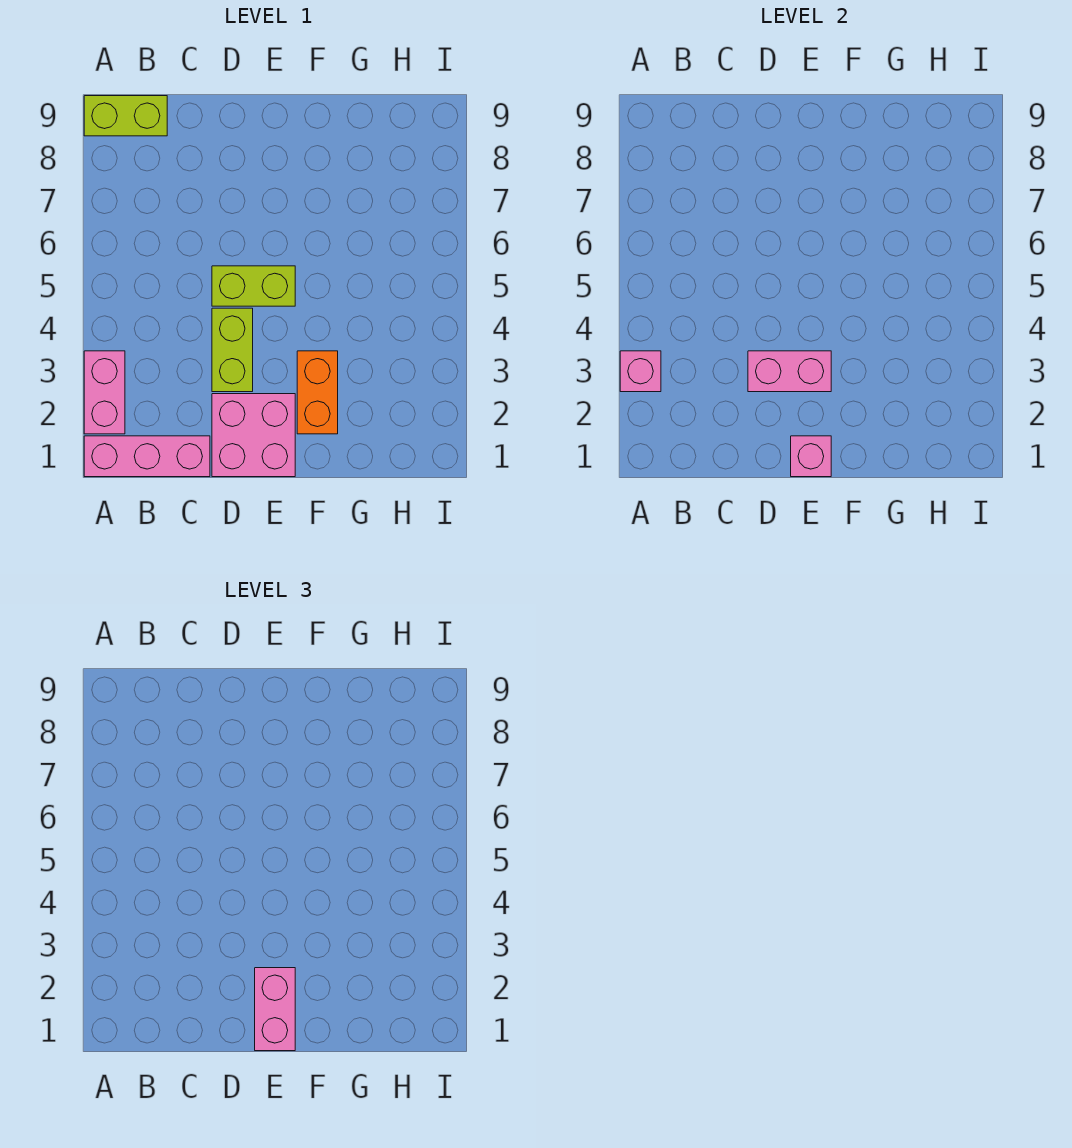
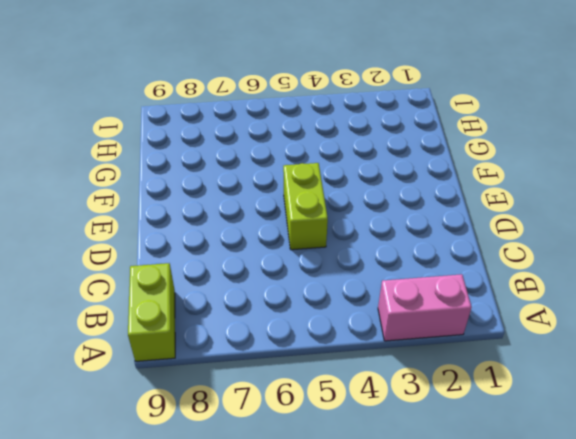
none -> pink brick A1:C1 level 1
none -> pink brick D1:E2 level 1

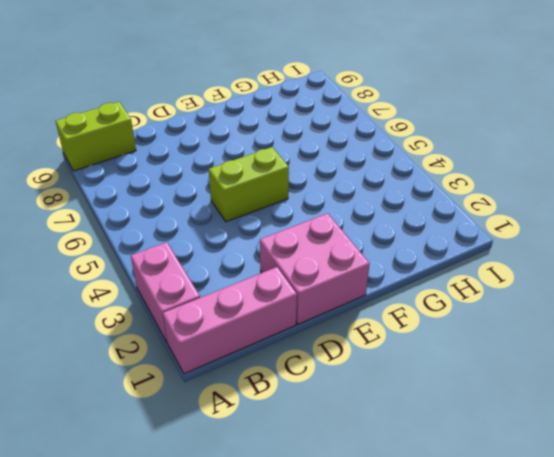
none -> lime brick D3:D4 level 1
none -> orange brick F2:F3 level 1

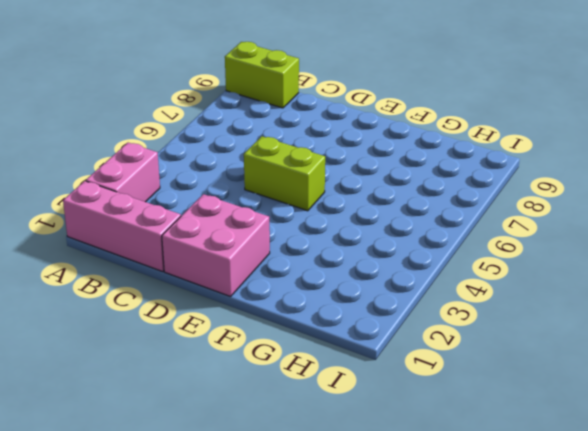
none -> lime brick D3:D4 level 1
none -> orange brick F2:F3 level 1

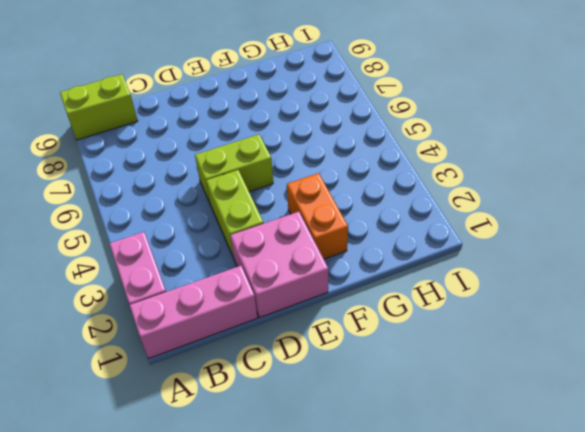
none -> pink brick A3 level 2
none -> pink brick D3:E3 level 2

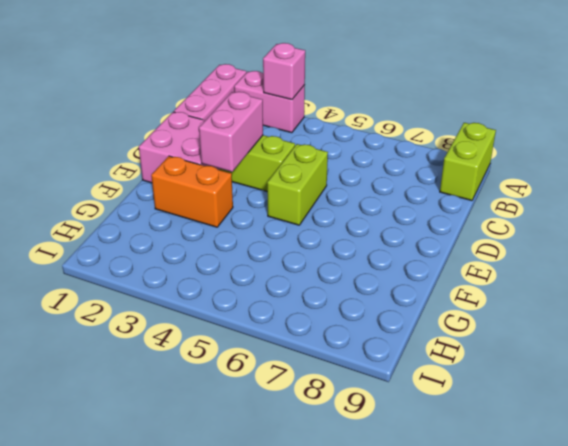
none -> pink brick E1 level 2
none -> pink brick E1:E2 level 3

